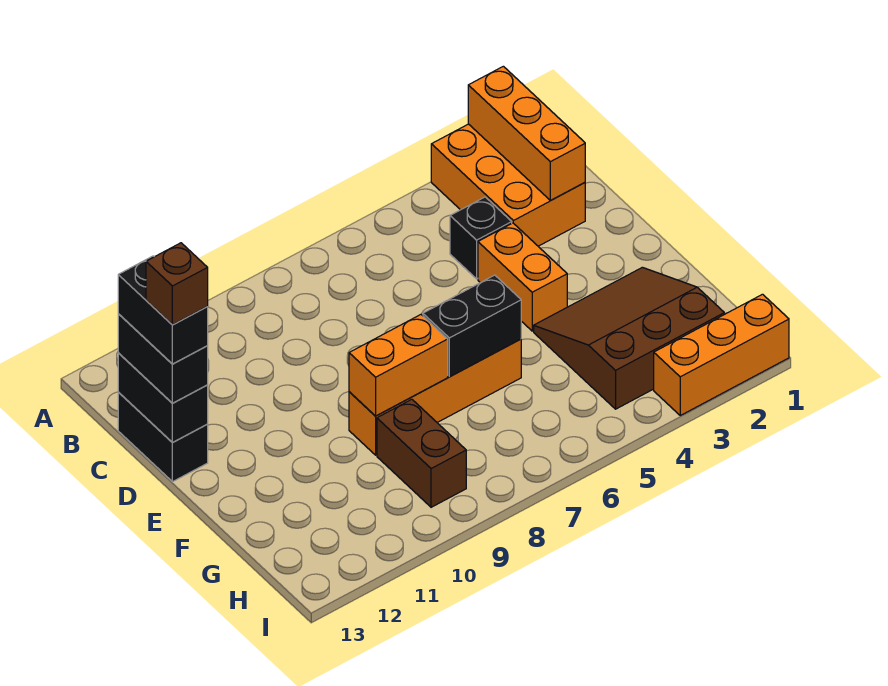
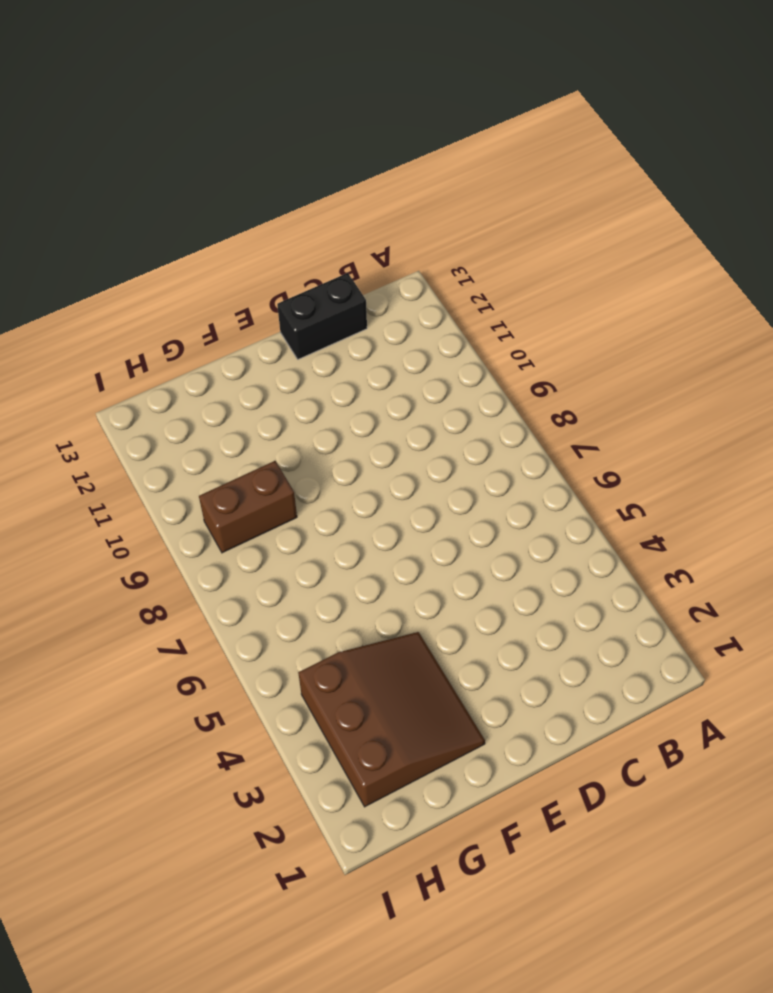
none -> orange brick A2:C3 level 1
none -> black brick C4 level 1
none -> orange brick D4:E4 level 1

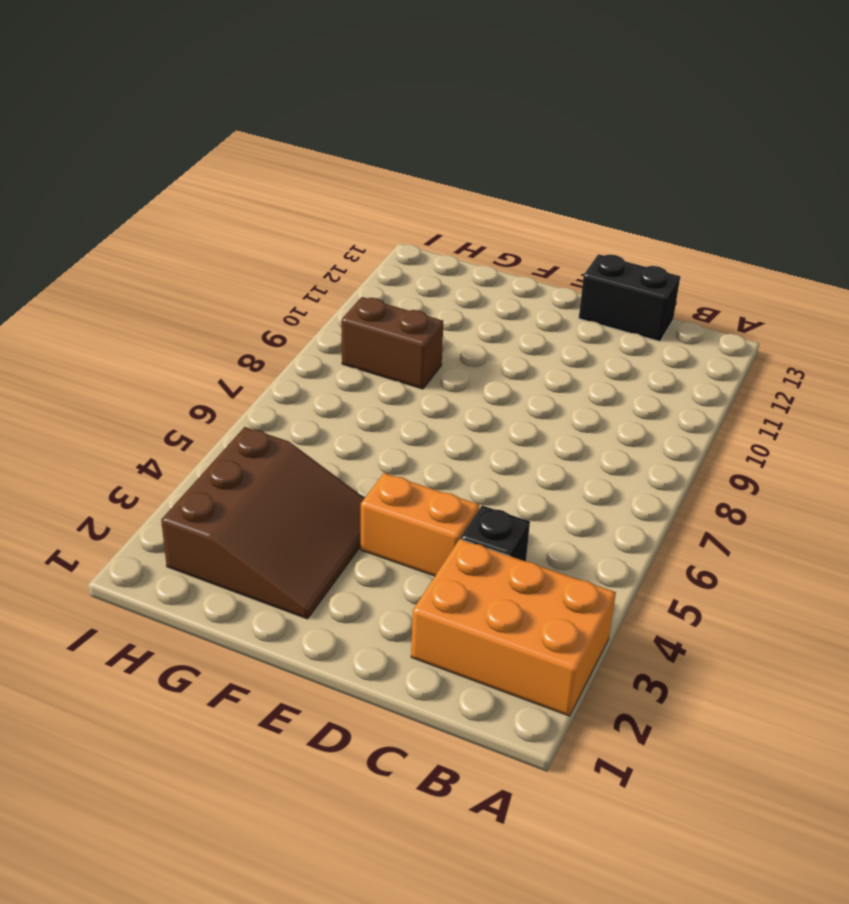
none -> orange brick F6:F9 level 1
none -> orange brick I1:I3 level 1
none -> orange brick A2:C2 level 2

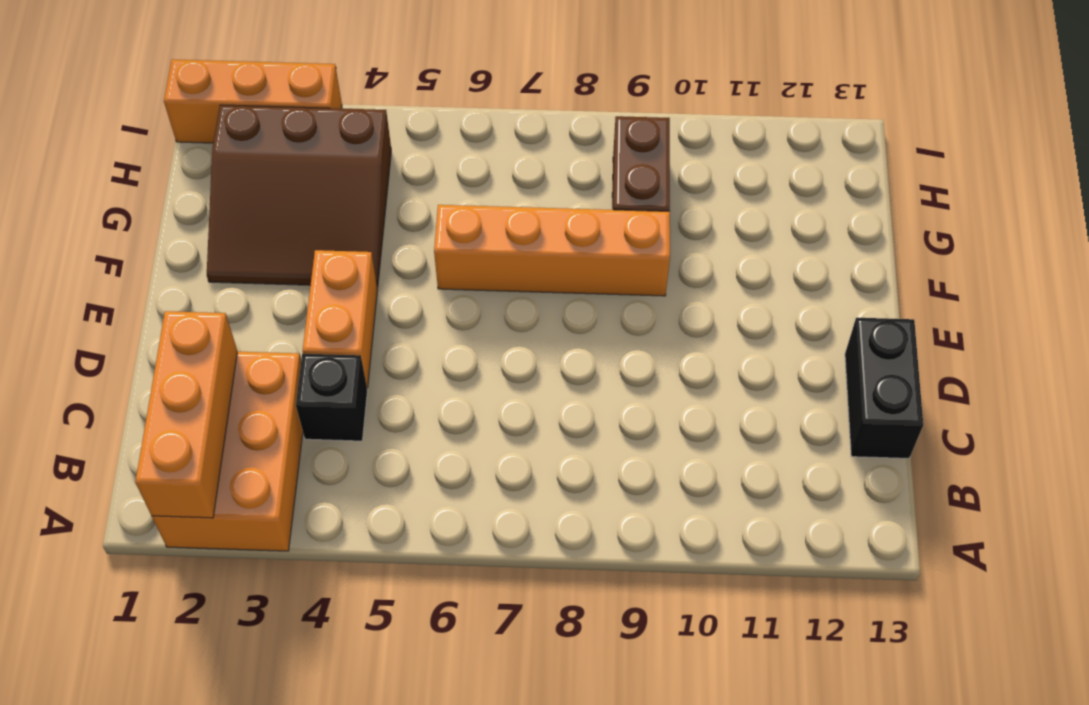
none -> black brick C13:D13 level 2
none -> black brick F6:F7 level 2
none -> orange brick F8:F9 level 2

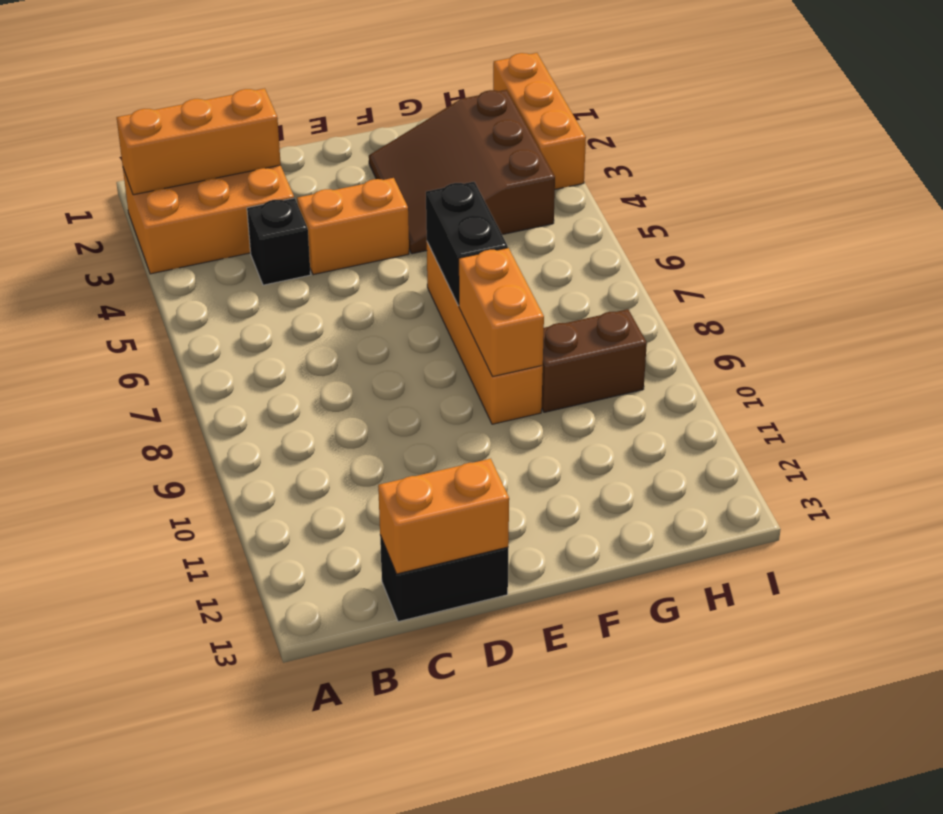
orange brick C13:D13 level 2 -> black brick C13:D13 level 2
none -> black brick C13:D13 level 3
none -> black brick C13:D13 level 4
none -> brown brick D13 level 5

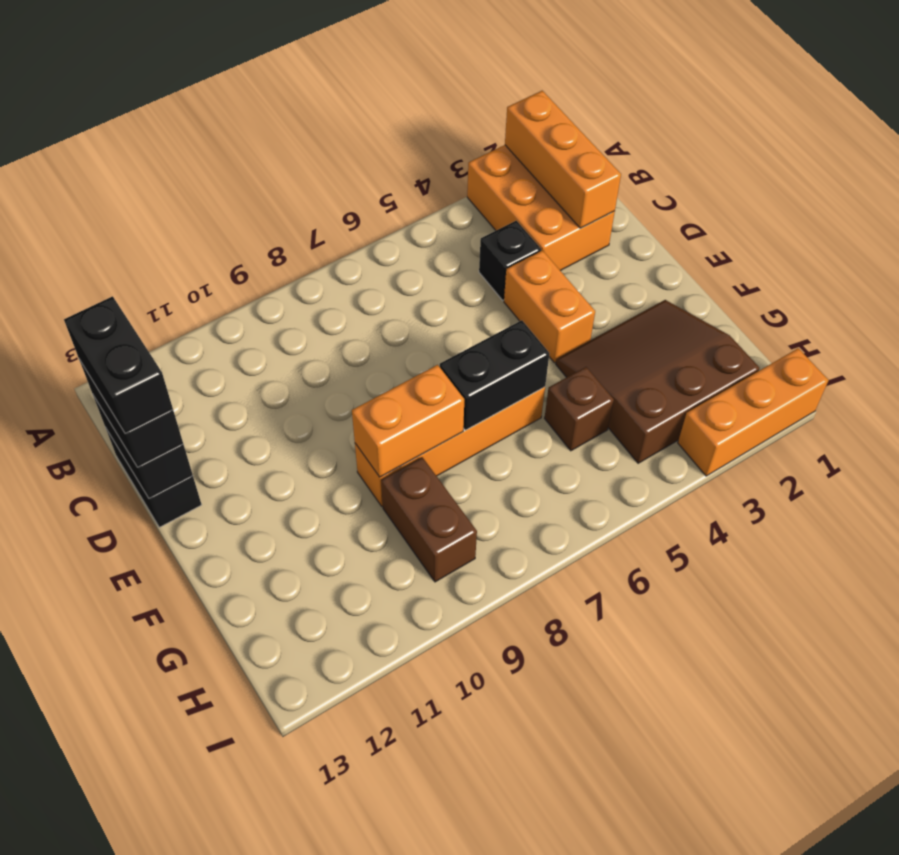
brown brick G5 level 1 -> brown brick D13 level 5

